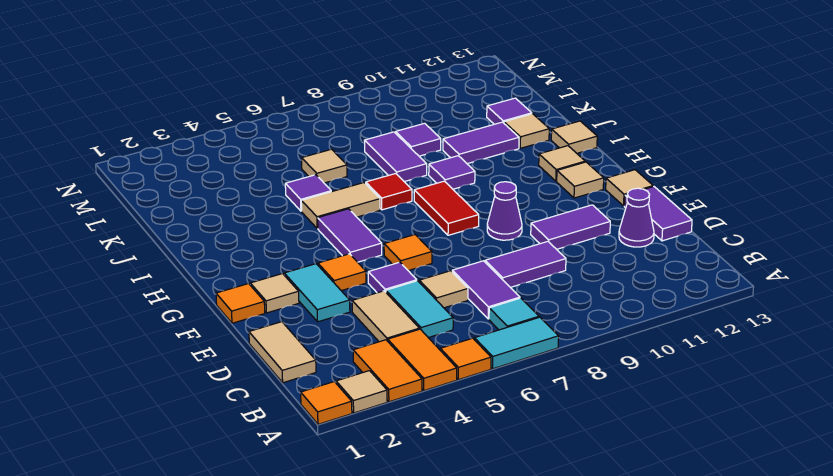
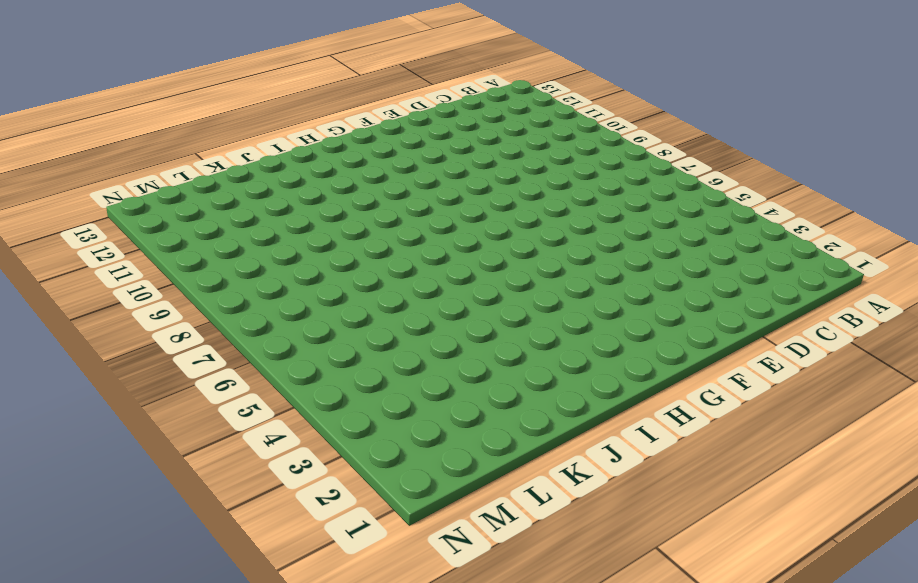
none -> orange tile A1 level 1
none -> tan tile A2 level 1
none -> orange tile A3:B3 level 1
none -> orange tile A4:B4 level 1

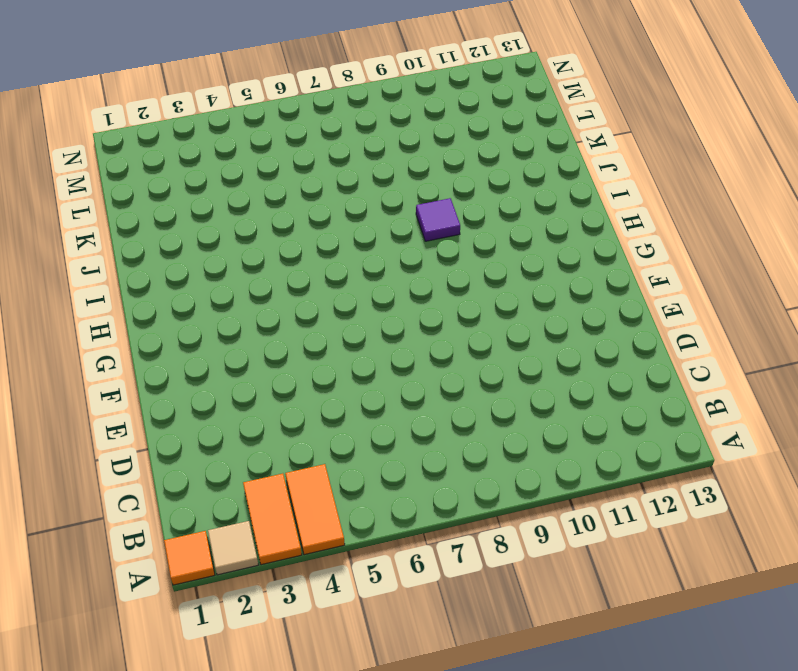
none -> orange tile A5 level 1
none -> cyan tile A6:A7 level 1
none -> cyan tile B7 level 1
none -> tan tile C1:D1 level 1

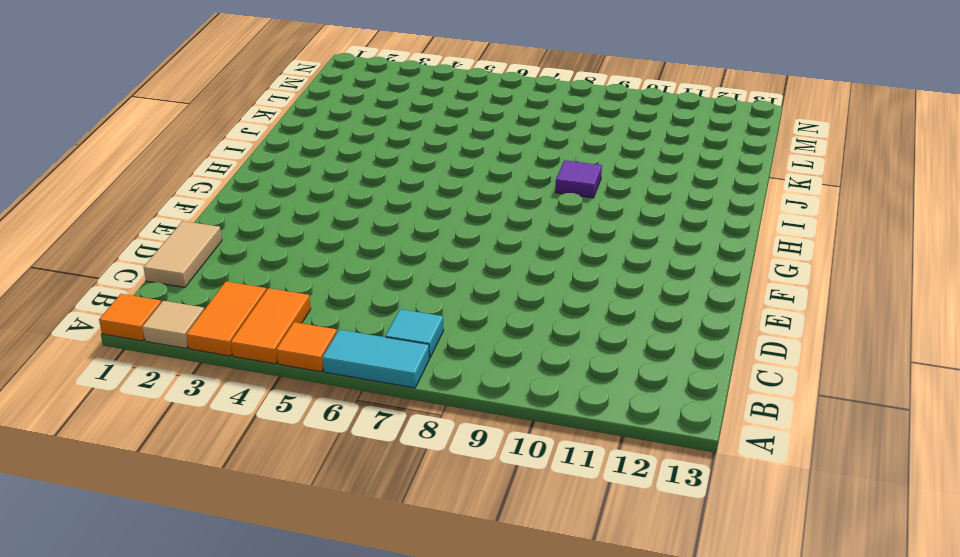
none -> tan tile C4:D4 level 1
none -> cyan tile C5:D5 level 1
none -> purple tile C7:D7 level 1
none -> tan tile D6 level 1

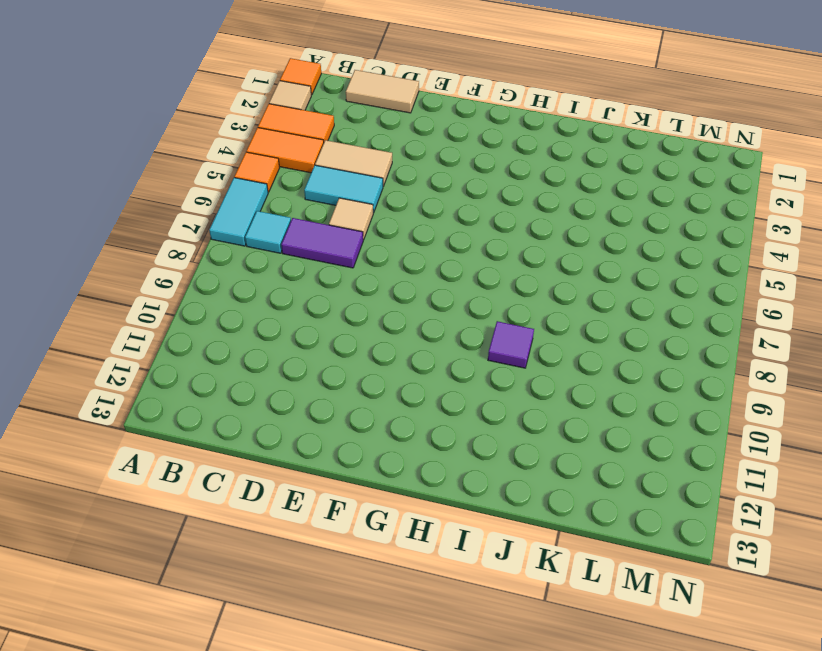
none -> purple tile D8:D9 level 1
none -> purple cone D12 level 1
none -> purple tile D13:E13 level 1
none -> cyan tile E3:F3 level 1

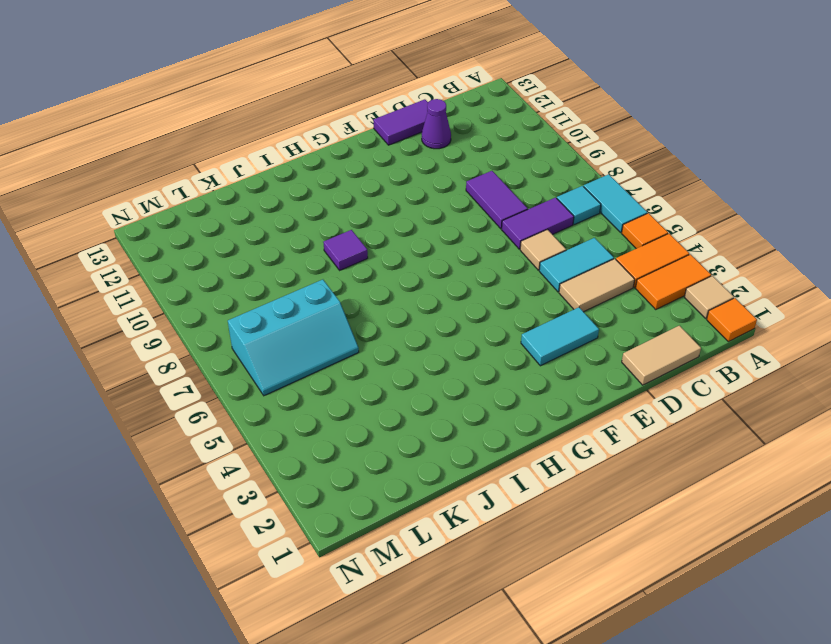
cyan slope K6:M7 level 1 top 7 -> tan tile K6 level 1
none -> purple tile E5 level 1
none -> purple tile E10:E11 level 1
none -> orange tile F1 level 1
none -> tan tile F2 level 1

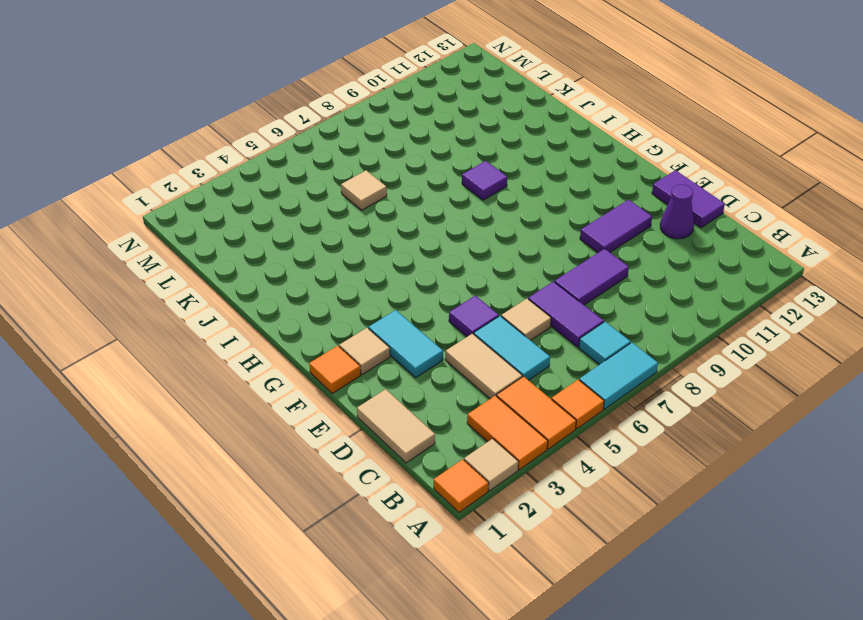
none -> orange tile F4 level 1
none -> orange tile F6 level 1
none -> purple cone F9 level 1
none -> tan tile F13 level 1

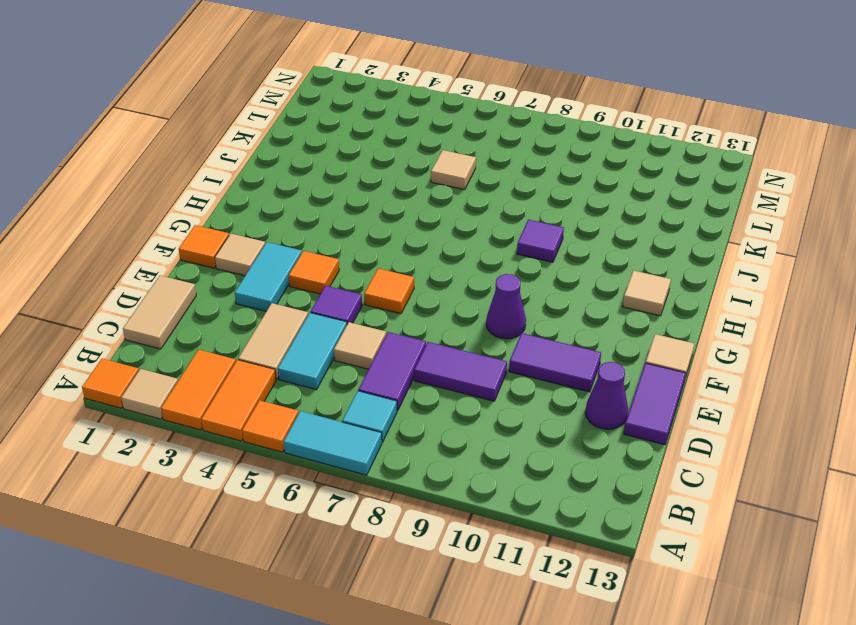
none -> purple tile G5:H5 level 1
none -> red tile G8:H8 level 1
none -> tan tile G12 level 1
none -> tan tile I5:I6 level 1

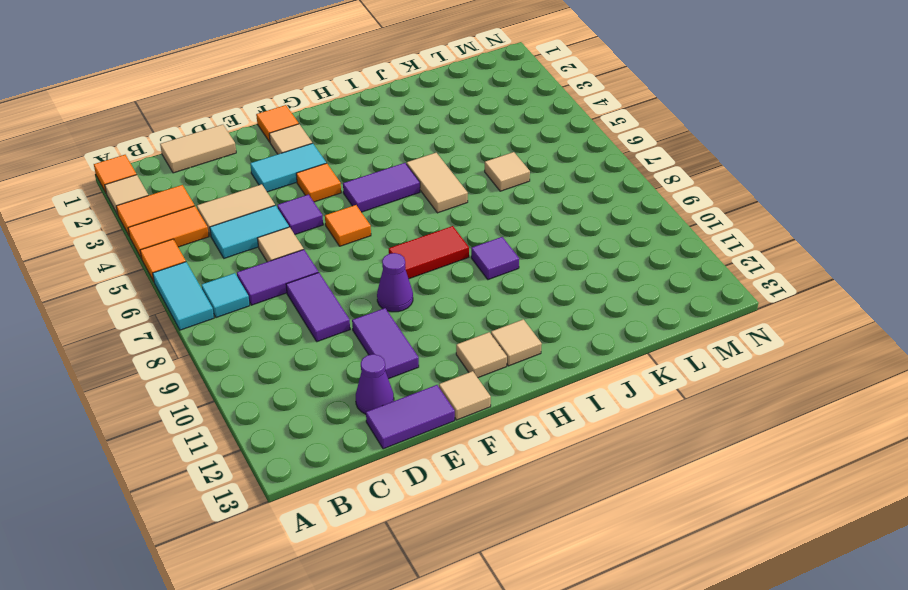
none -> red tile I7 level 1
none -> tan tile I13 level 1
none -> purple tile J5 level 1
none -> purple tile J8:K8 level 1

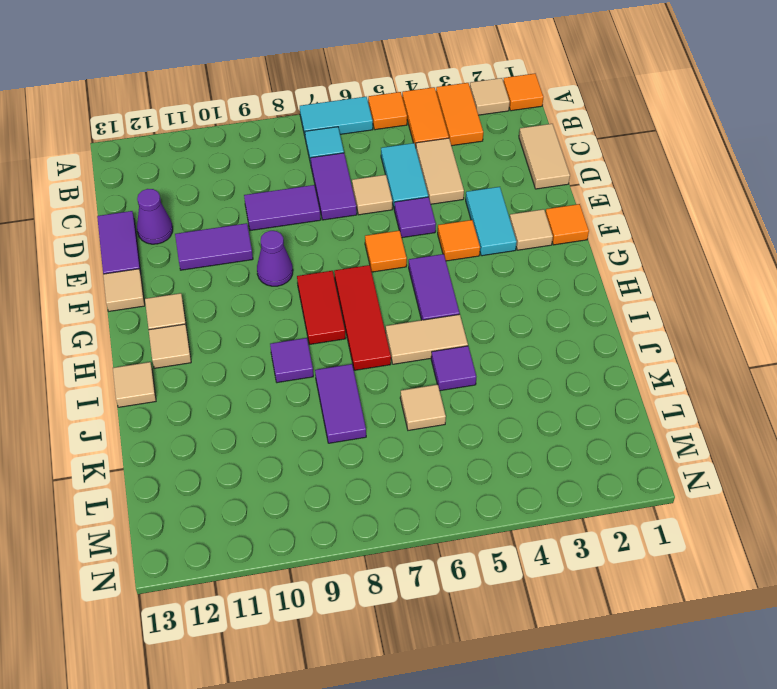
red tile G7:I7 level 1 -> red tile I7 level 1
none -> purple tile J10:J11 level 1
none -> tan tile J12 level 1
none -> purple tile K9 level 1
none -> purple tile K12 level 1

